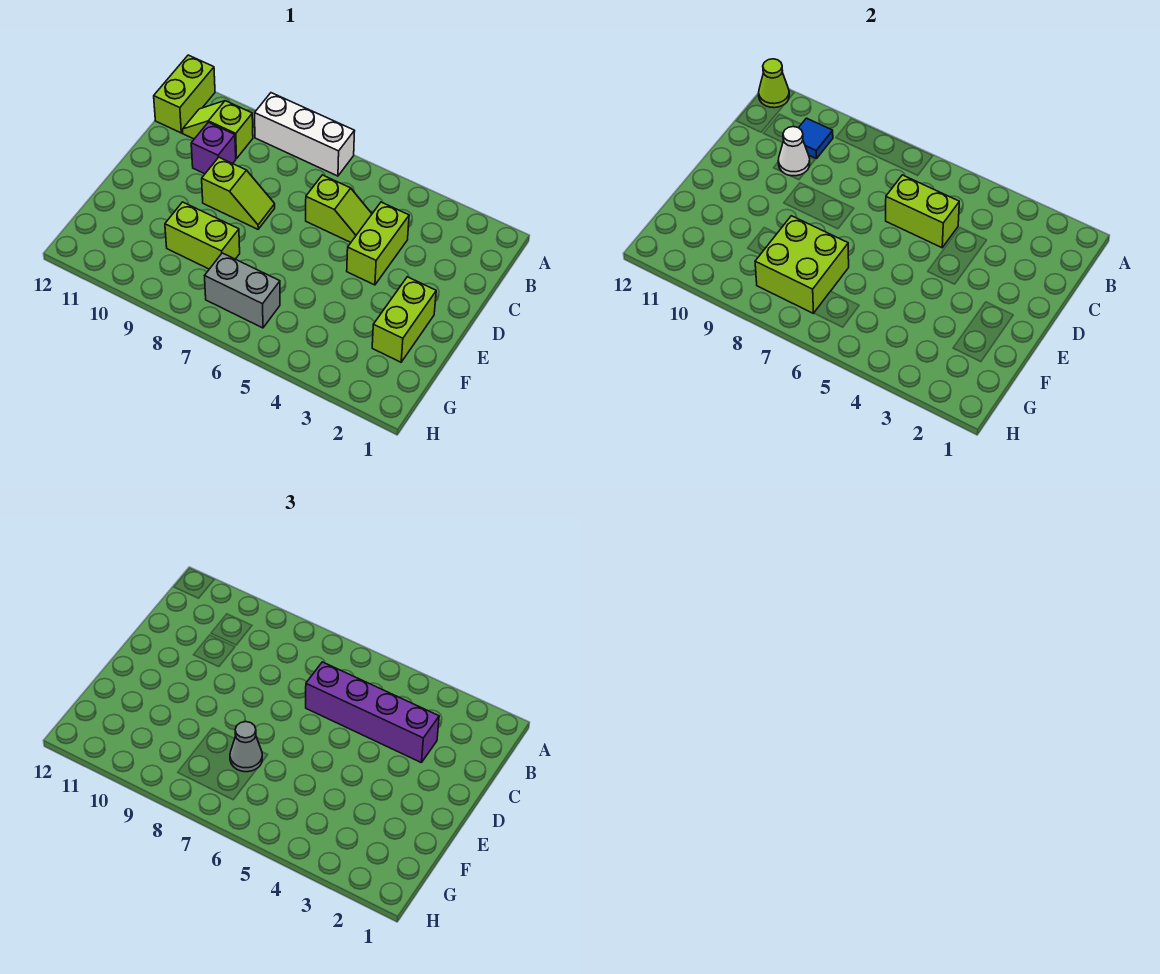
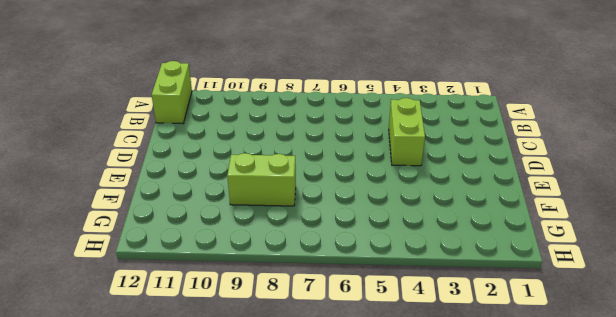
none -> white brick A7:A9 level 1
none -> lime slope B10:B11 level 1 top 10
none -> lime slope C5:C6 level 1 top 6

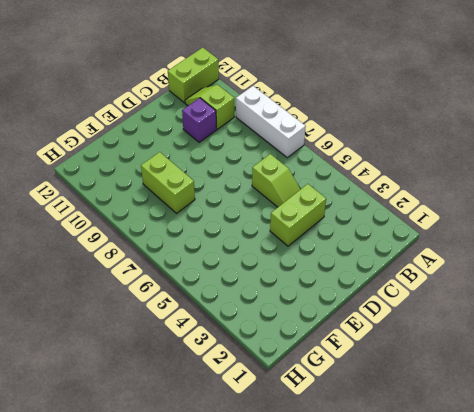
none -> lime slope D8:D9 level 1 top 9
none -> lime brick E2:F2 level 1
none -> grey brick G6:G7 level 1

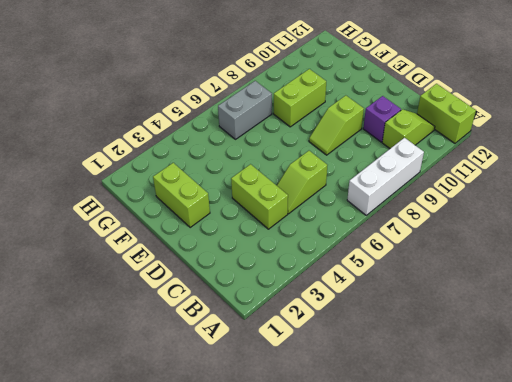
none -> lime cone A12 level 2
none -> blue tile B10 level 2
none -> lime brick C5:C6 level 2

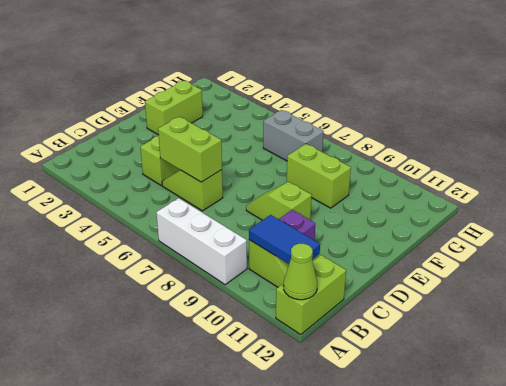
blue tile B10:B11 level 2 -> blue tile B10 level 2
none -> white cone C10 level 2
none -> lime brick F7:G8 level 2
none -> purple brick C3:C6 level 3

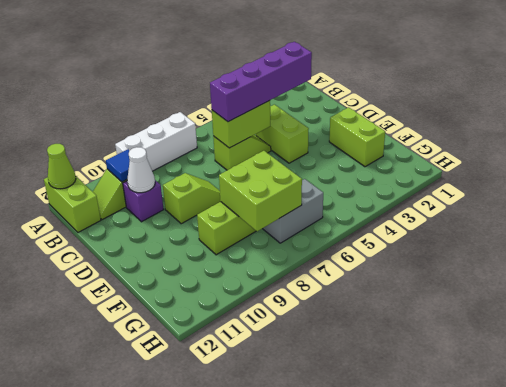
none -> grey cone F7 level 3

